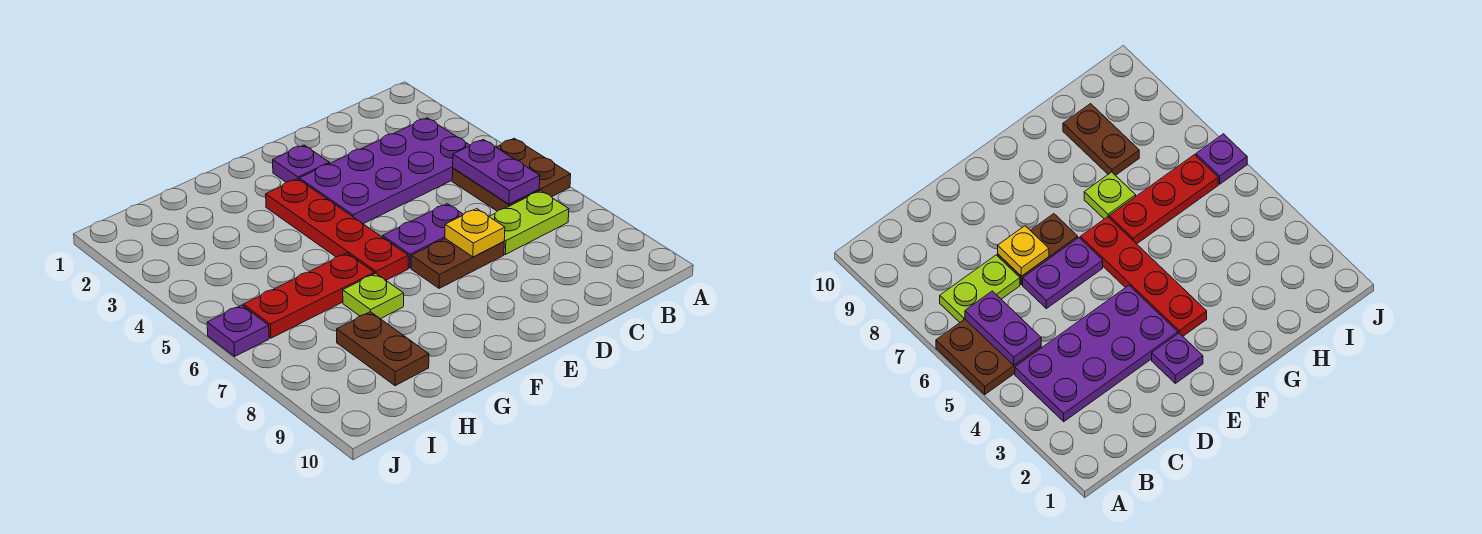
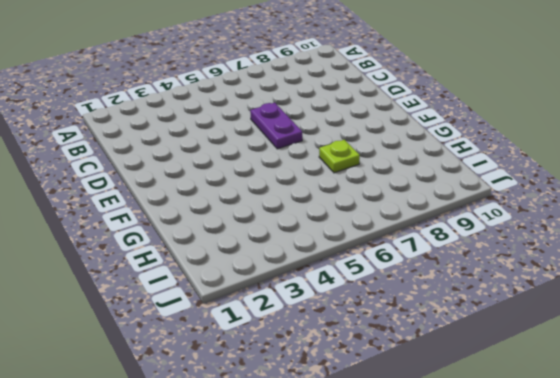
none -> brown plate A5:B6 level 1
none -> purple plate B3:E4 level 1
none -> lime plate B7:C7 level 1

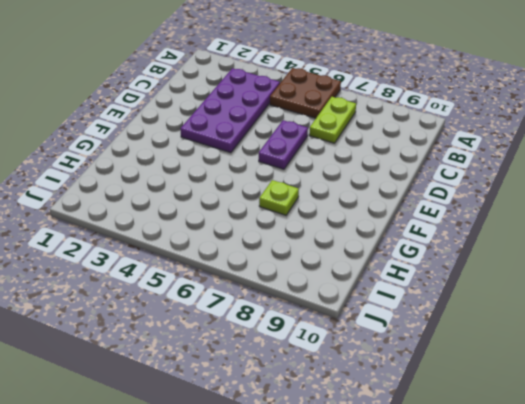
none -> brown plate D7:E7 level 1
none -> purple plate E2 level 1
none -> red plate F3:F6 level 1

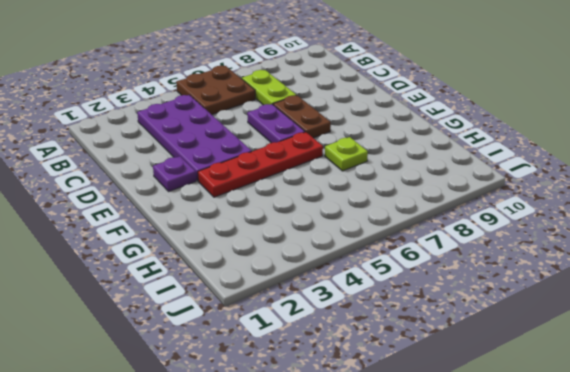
none -> red plate G6:I6 level 1
none -> brown plate H8:H9 level 1
none -> purple plate J6 level 1

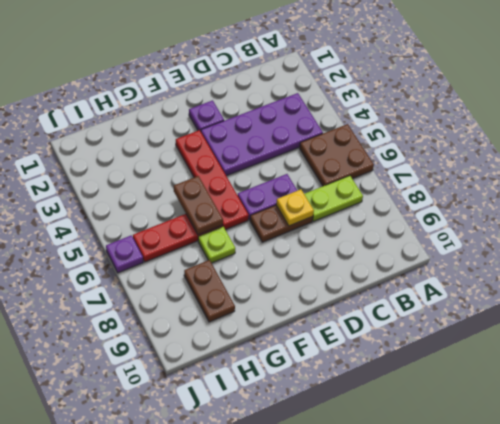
brown plate G5:G6 level 2 -> none
none -> purple plate B5:B6 level 2

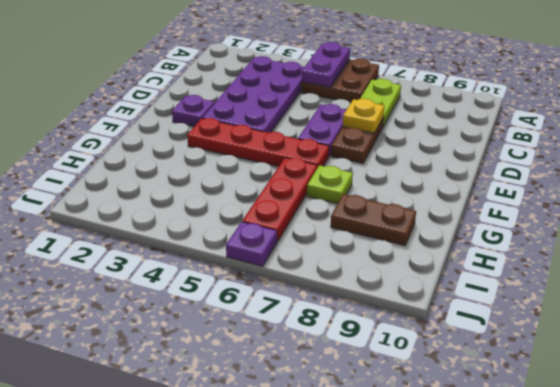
purple plate A5:B5 level 2 -> purple plate B5:B6 level 2

